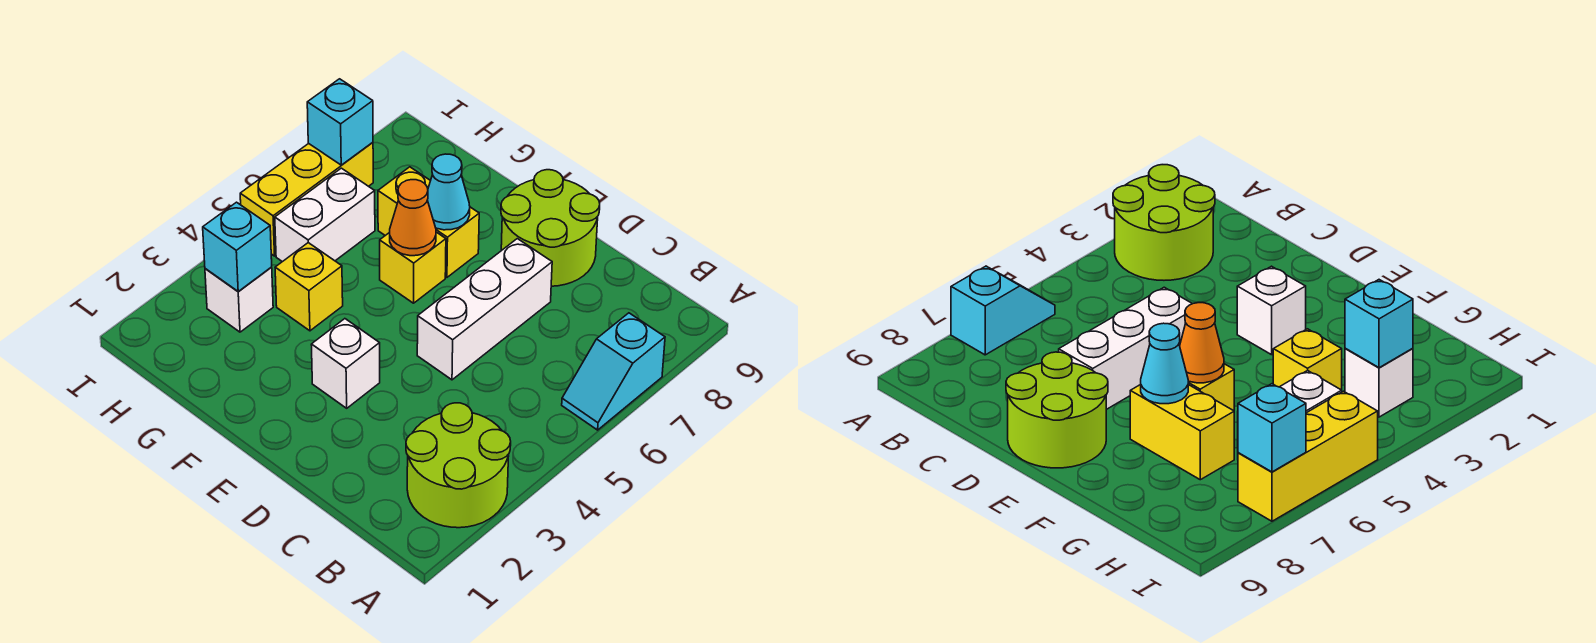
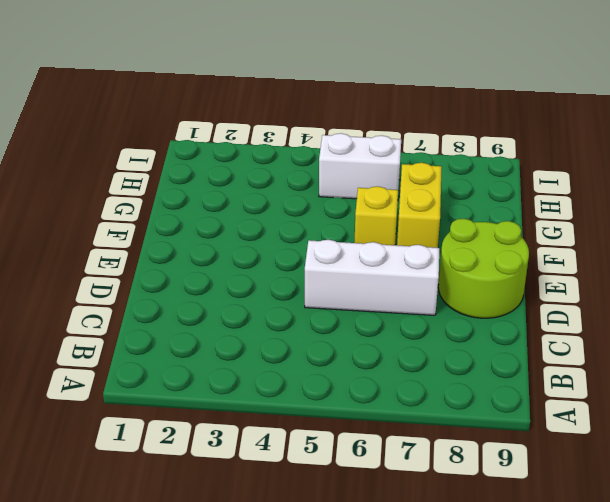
none -> lime round brick A2:B3 level 1
none -> cyan slope A6:A7 level 1 top 7
none -> white brick E3 level 1

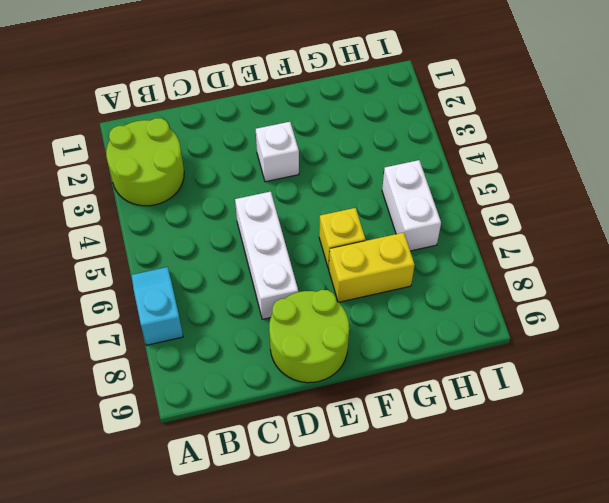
none -> yellow brick G4 level 1
none -> white brick H3 level 1
none -> yellow brick I5:I7 level 1

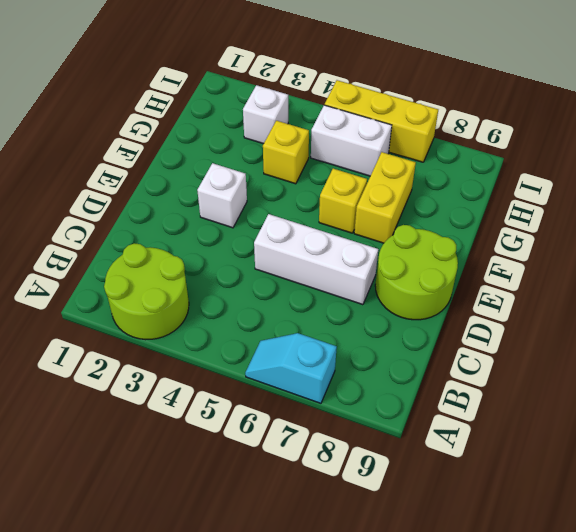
none -> orange cone F6 level 2
none -> cyan cone F7 level 2
none -> cyan brick H3 level 2

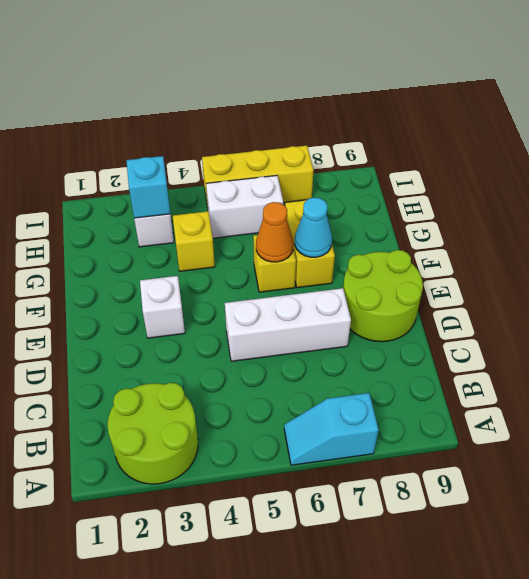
none -> cyan brick I7 level 2

